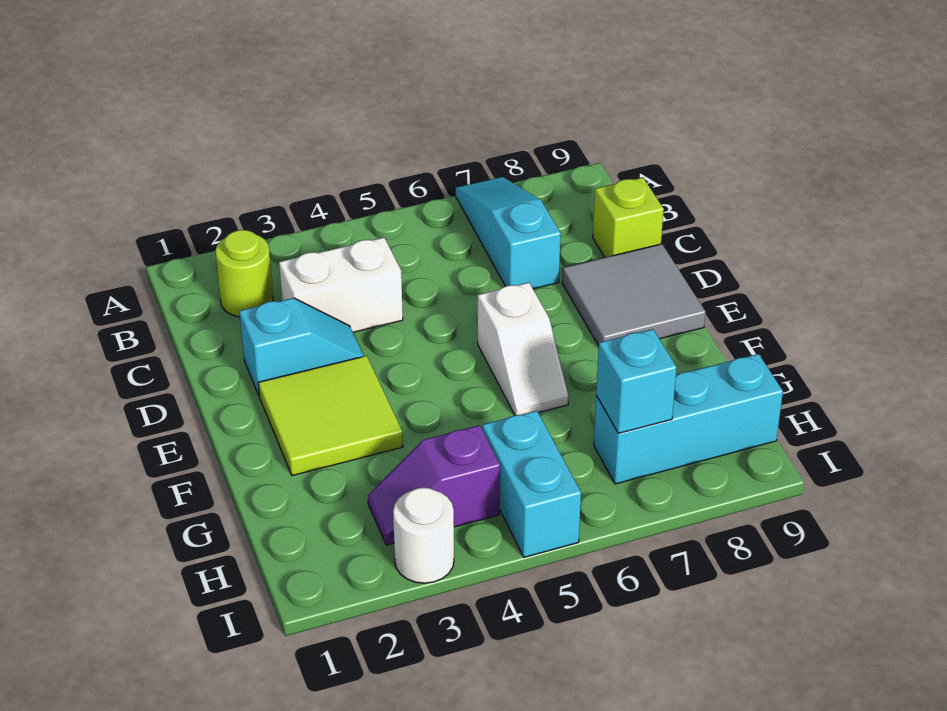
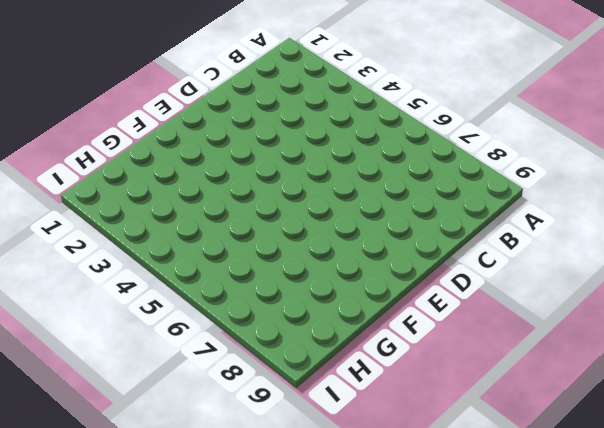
none -> cyan slope A7:C7 level 1 top C
none -> lime round brick B2 level 1
none -> white brick C3:C4 level 1

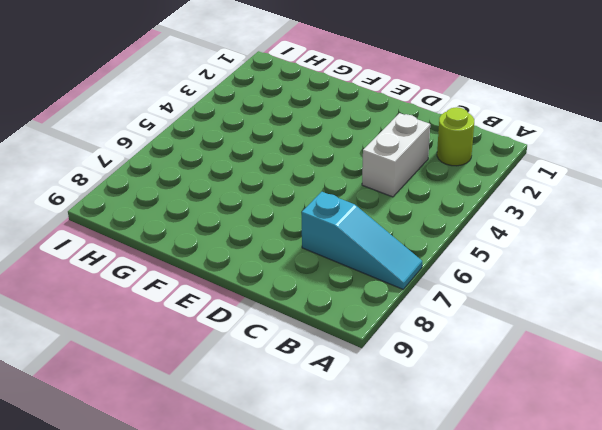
none -> lime brick C9 level 1
none -> cyan slope D2:D3 level 1 top 2
none -> grey tile D8:E9 level 1

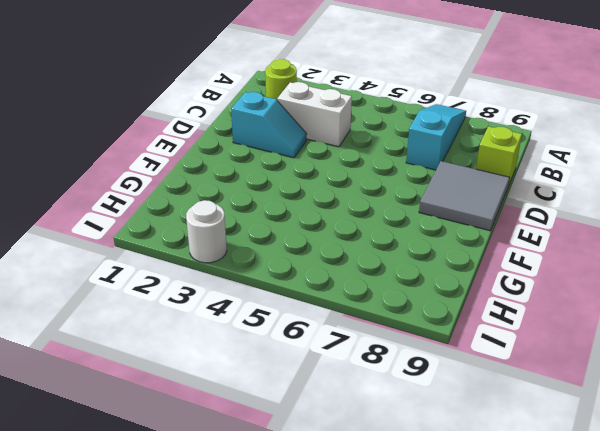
none -> lime tile E2:F3 level 1
none -> white slope E6:F6 level 1 top E
none -> purple slope H3:H4 level 1 top 4

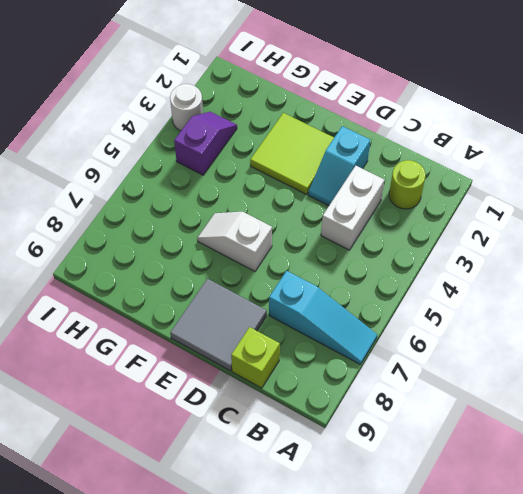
none -> cyan brick H5:I5 level 1
none -> cyan brick H7:H9 level 1
none -> cyan brick H7 level 2

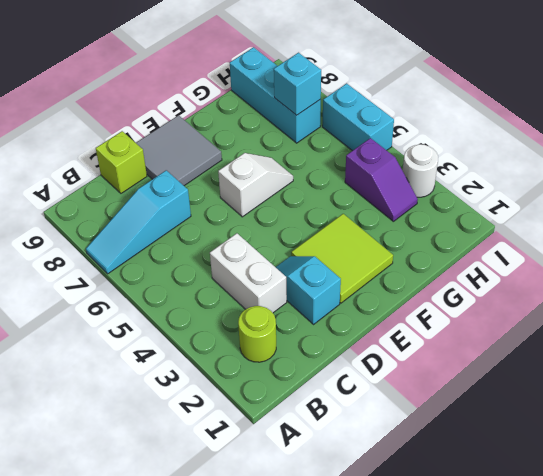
cyan brick I5:I6 level 1 -> cyan brick H5:I5 level 1

